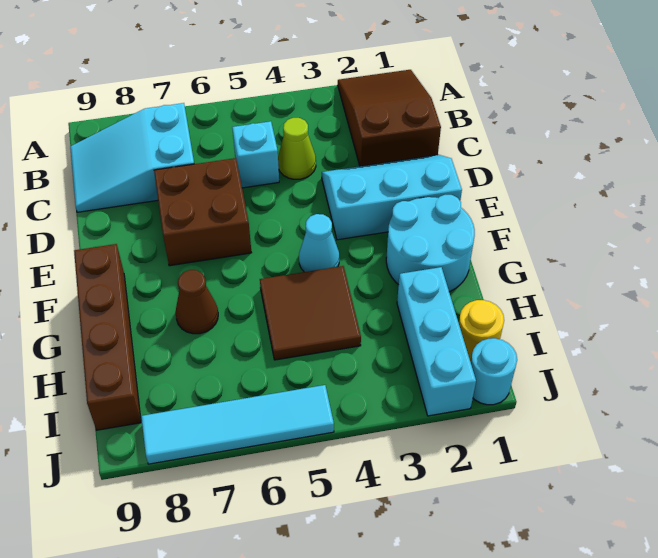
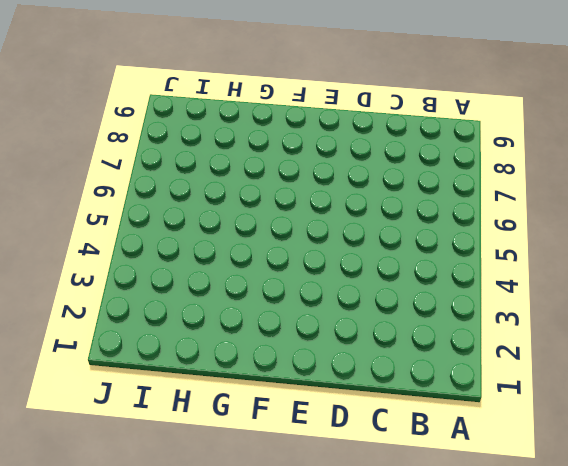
none -> brown slope A1:C2 level 1 top C
none -> cyan slope B7:C9 level 1 top 7
none -> lime cone C4 level 1

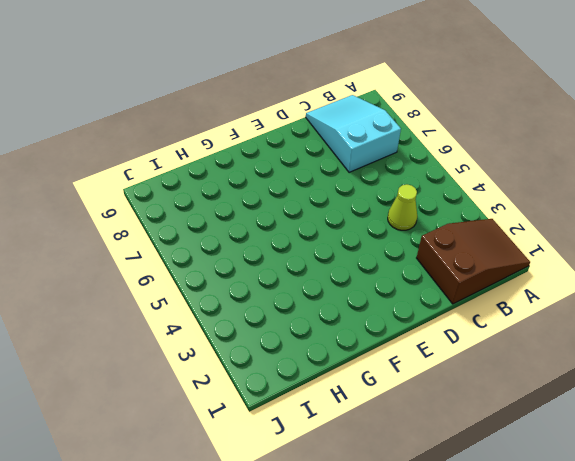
none -> cyan brick C5 level 1
none -> cyan slope D1:E3 level 1 top E
none -> brown brick D6:E7 level 1

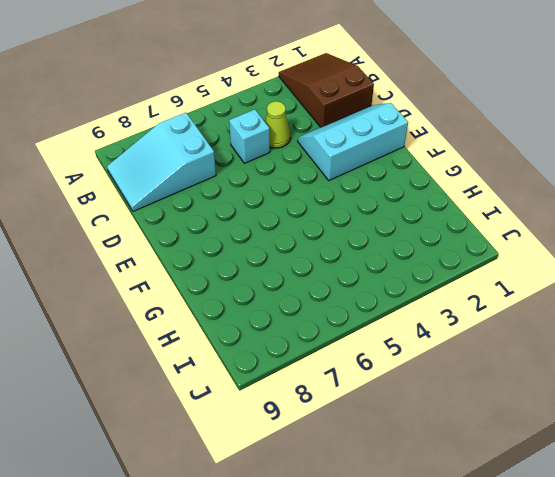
none -> brown brick D6:E7 level 1
none -> cyan round brick F1:G2 level 1
none -> cyan cone F4 level 1

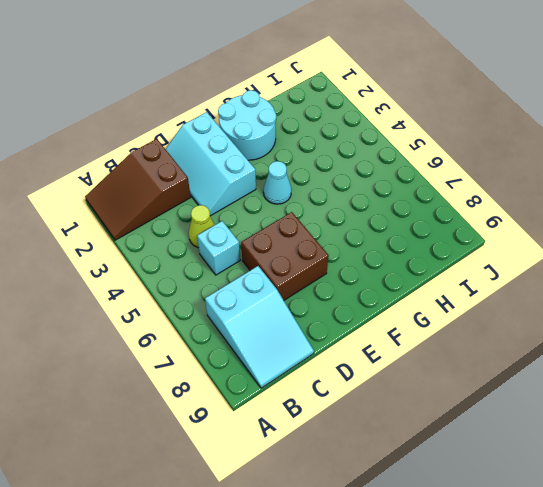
none -> brown brick F9:I9 level 1
none -> brown tile G4:H5 level 1
none -> brown cone G7 level 1

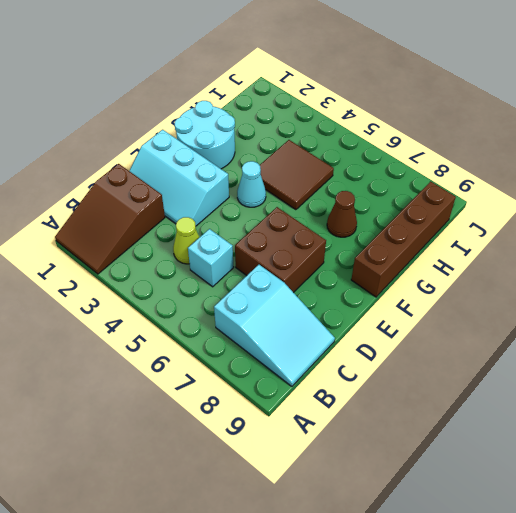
none -> cyan brick H2:J2 level 1
none -> yellow round brick I1 level 1
none -> cyan round brick J1 level 1

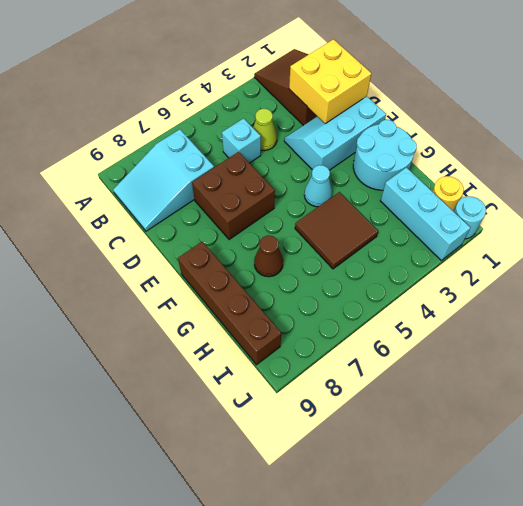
yellow brick C1:D2 level 2 -> none
none -> cyan tile J5:J8 level 1

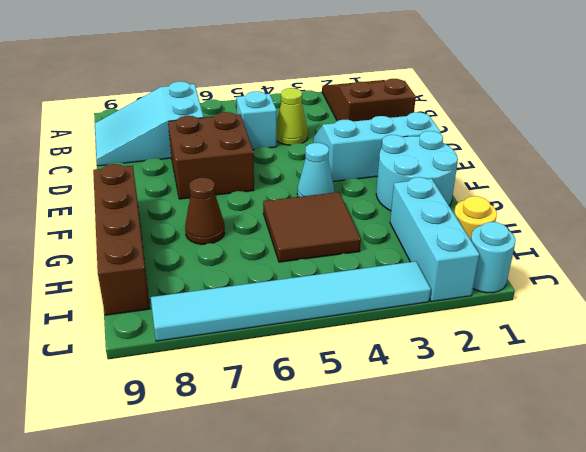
cyan tile J3:J8 level 1 -> cyan tile J5:J8 level 1

